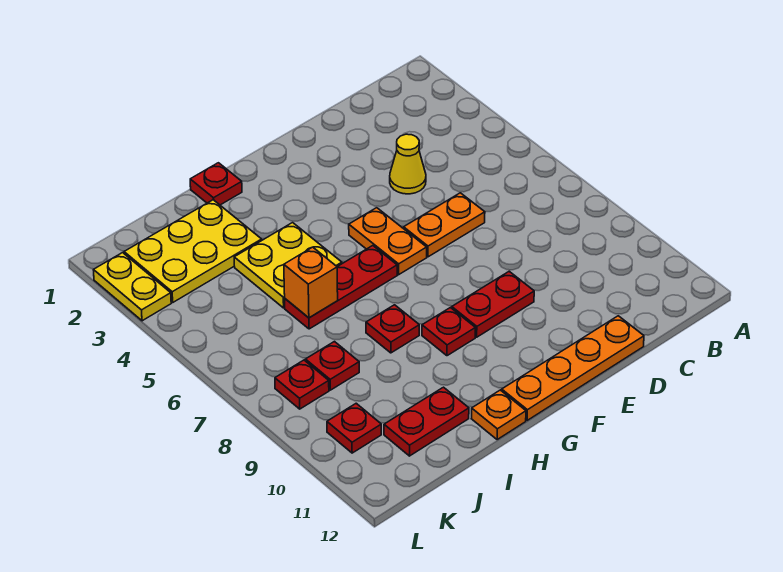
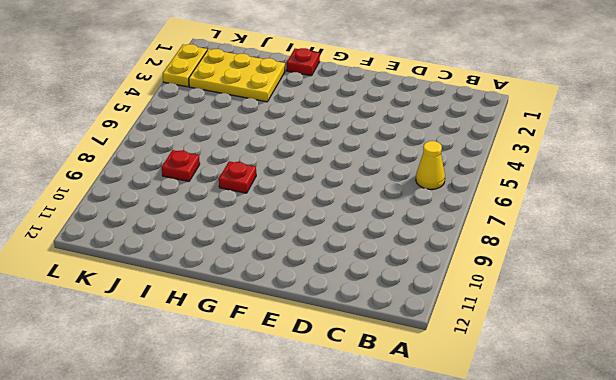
yellow cone B6 level 1 -> yellow cone D4 level 1
none -> orange plate D6:E6 level 1
none -> orange plate D12:G12 level 1
none -> red plate E9:F9 level 1

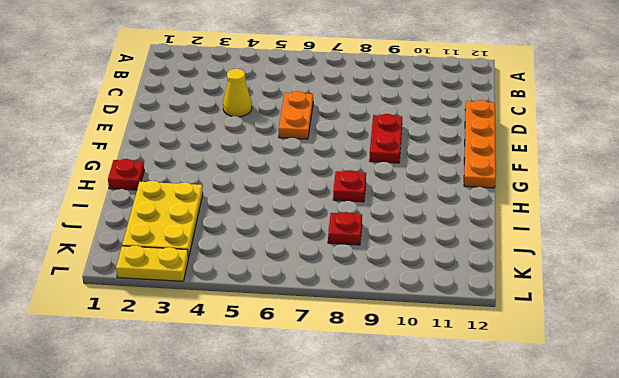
none -> orange plate F5:F6 level 1
none -> red plate G6:I6 level 1
none -> red plate G9 level 1

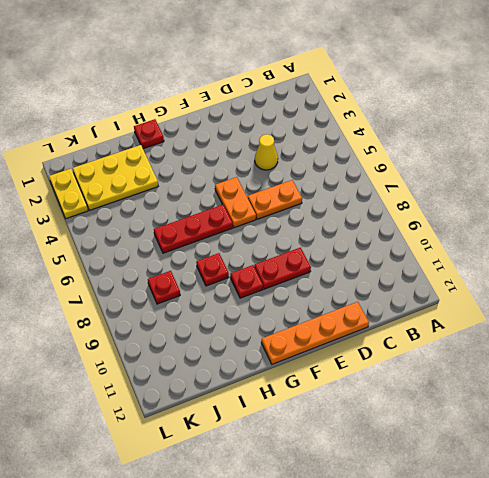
none -> yellow plate H4:I5 level 1
none -> orange plate H12 level 1
none -> red plate I11:J11 level 1

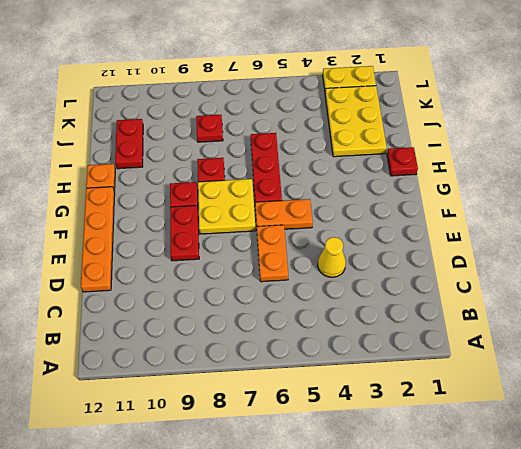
yellow plate F7:G8 level 1 -> yellow plate H4:I5 level 1
none -> red plate K8 level 1
none -> red plate K10 level 1
none -> orange brick I6 level 2

